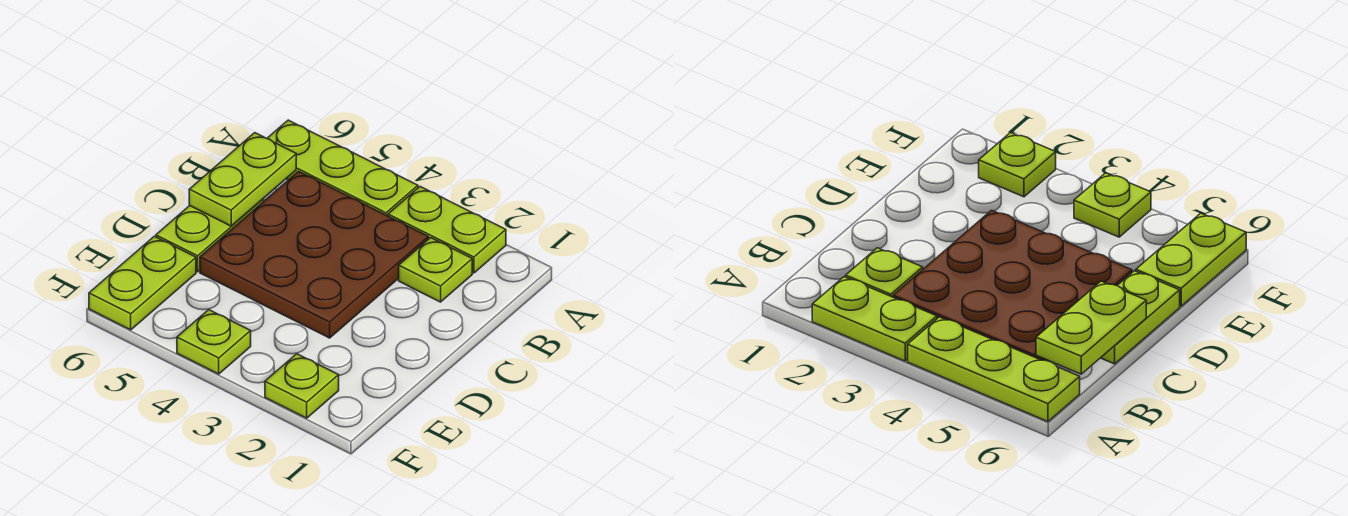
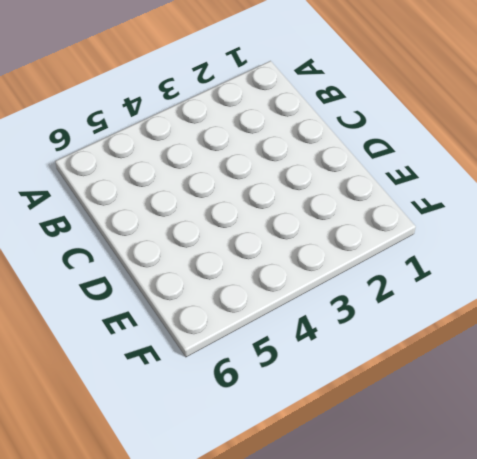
none -> lime plate A2:A3 level 1
none -> lime plate A4:A6 level 1

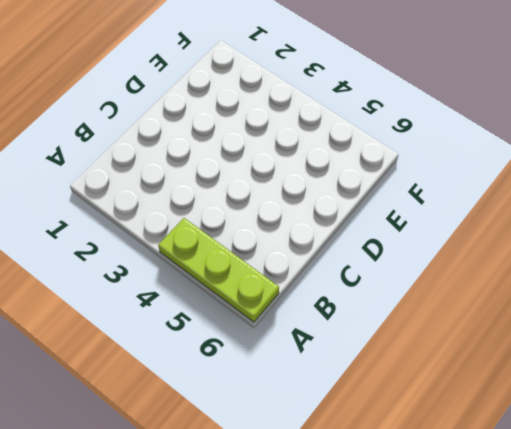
none -> lime plate A2:A3 level 1
none -> lime plate B2 level 1

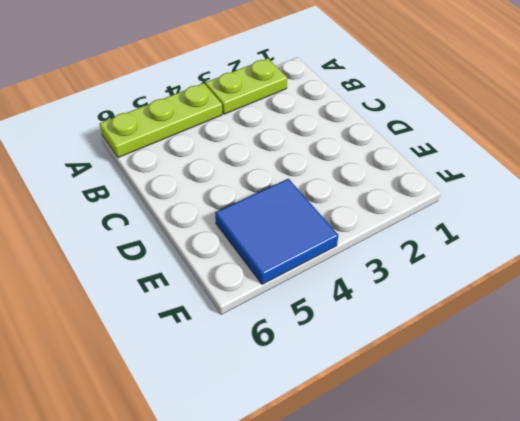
blue tile E4:F5 level 1 -> lime plate F4 level 1
none -> lime plate B2 level 1
none -> brown plate B3:D5 level 1

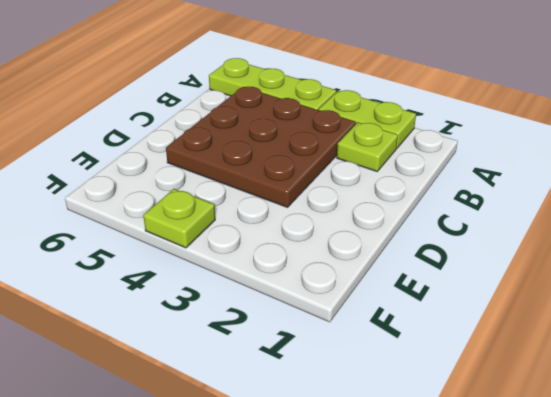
none -> lime plate C6:D6 level 1
none -> lime plate E6:F6 level 1

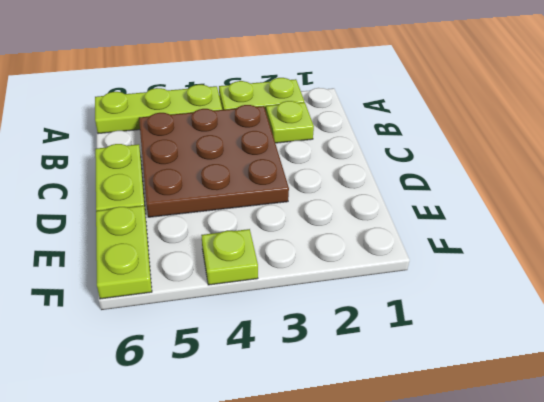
none -> lime plate F2 level 1
none -> lime plate B6:C6 level 2

